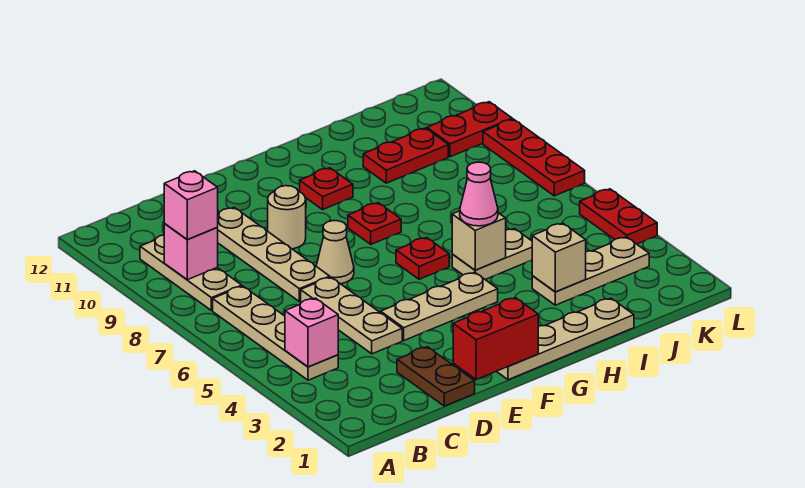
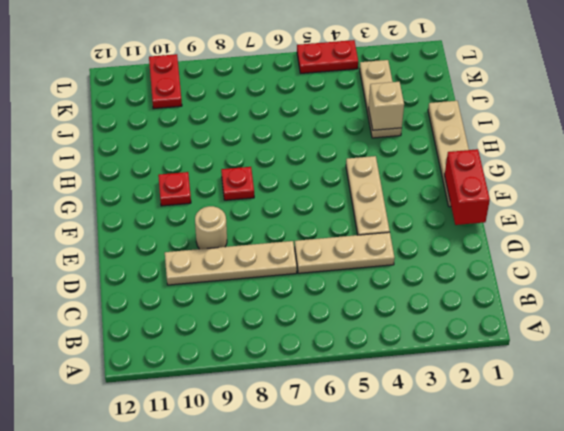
none -> tan plate B4:B7 level 1
none -> tan plate B8:B10 level 1
none -> brown plate D1:D2 level 1

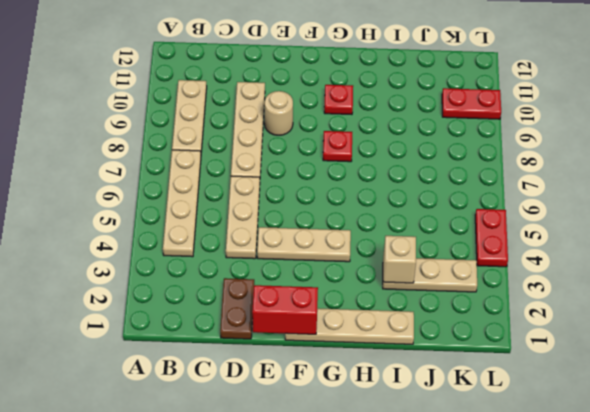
none -> tan cone E7 level 1
none -> red plate G6 level 1
none -> tan plate H5:I5 level 1

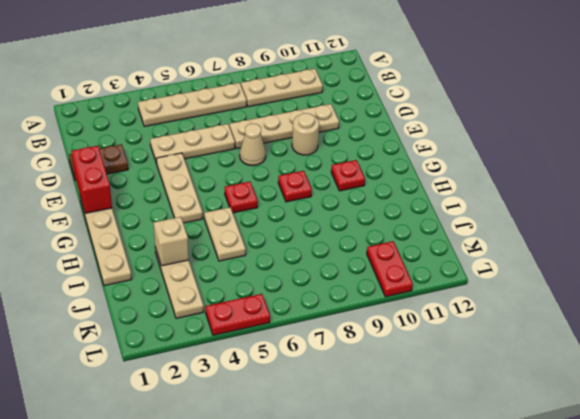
none -> red plate I10:J10 level 1
none -> red plate L7:L9 level 1
none -> pink brick B4 level 2

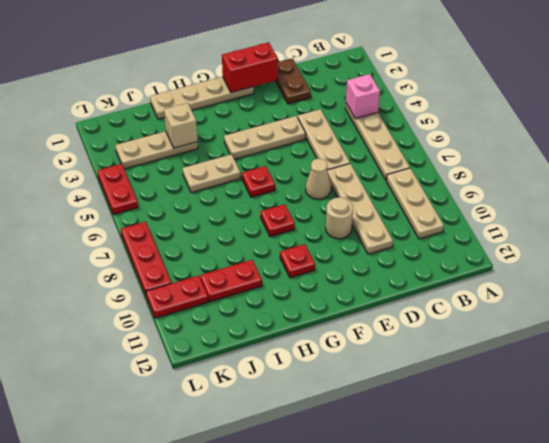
none -> pink brick B9 level 2
none -> tan brick H5 level 2
none -> pink brick B9 level 3

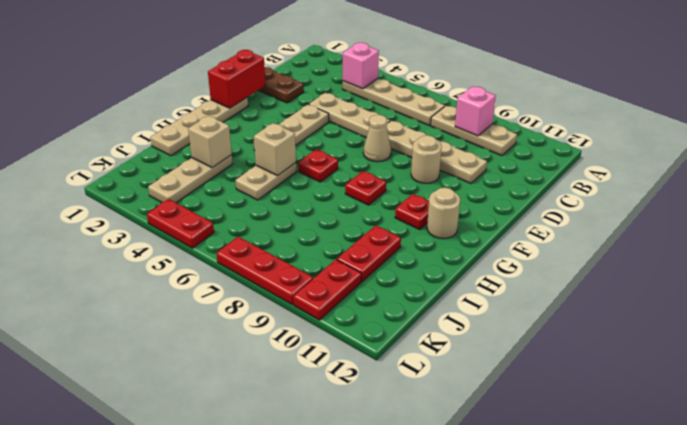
tan round brick G11 level 1 -> none
none -> pink brick B9 level 3
none -> pink cone H5 level 3

